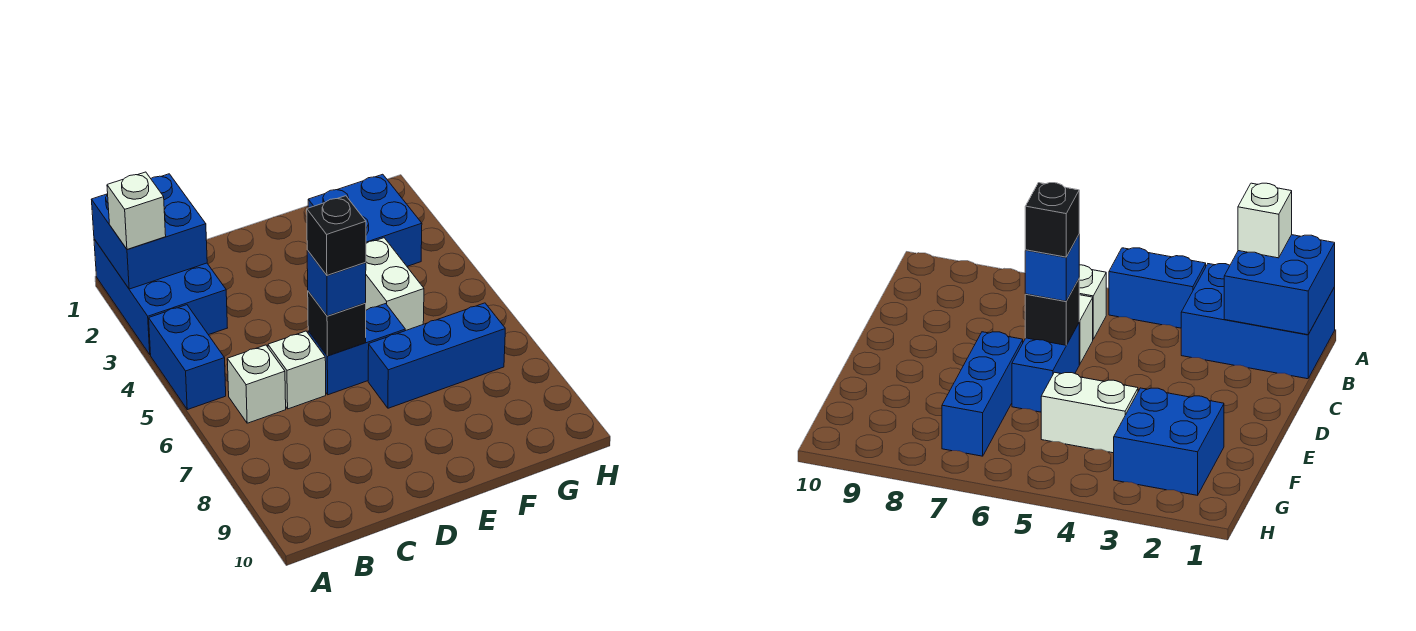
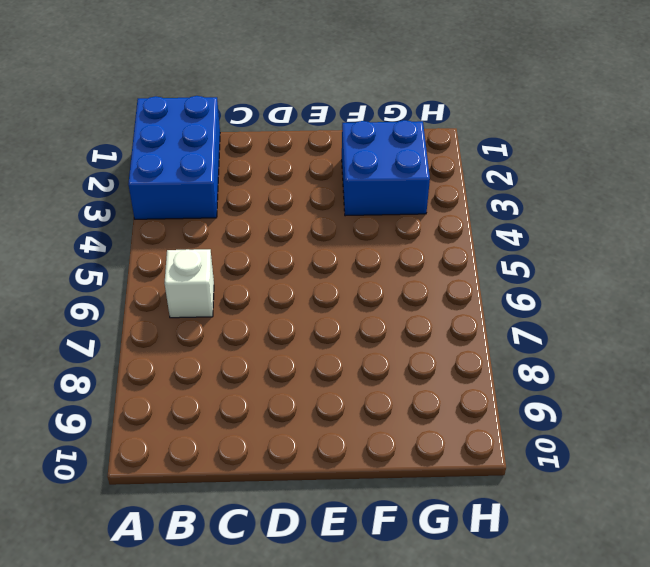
none -> blue brick A4:A5 level 1
none -> white brick C6 level 1
none -> blue brick D6:E6 level 1

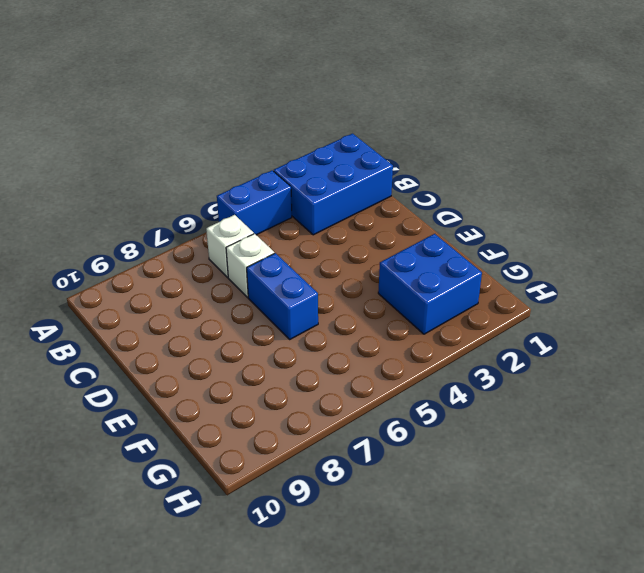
none -> blue brick E7:G7 level 1
none -> white brick F4:F5 level 1
none -> blue brick A1:B2 level 2

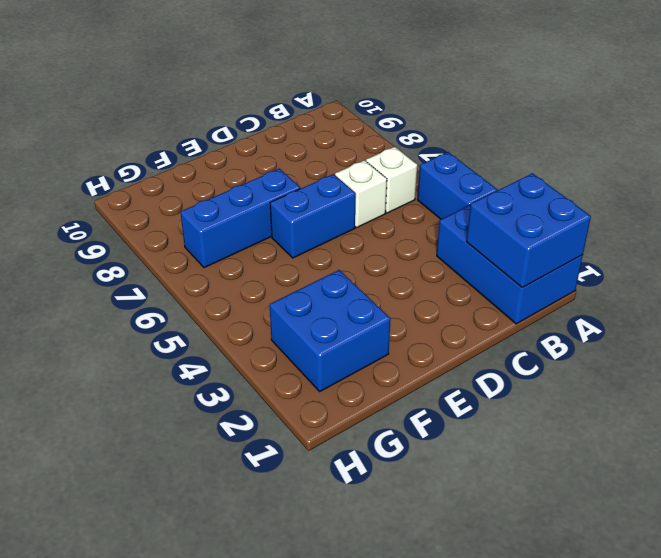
none -> white brick F4:F5 level 1
none -> black brick D6 level 2
none -> white brick A2 level 3

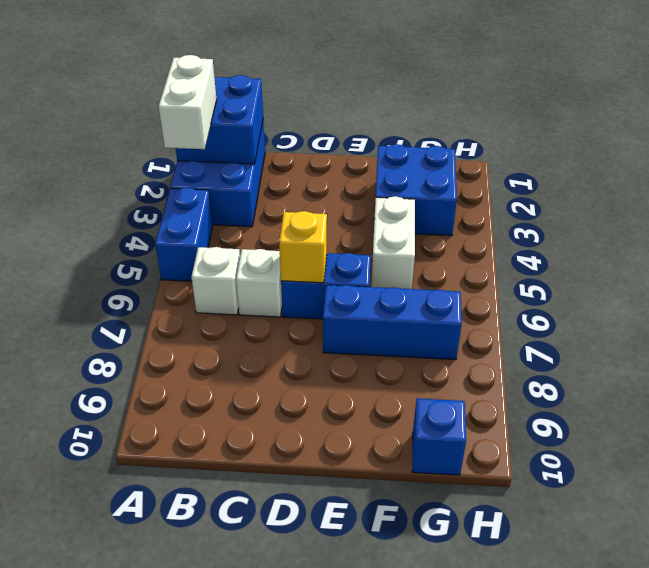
white brick A2:A3 level 3 -> white brick A2 level 3
yellow brick D6 level 2 -> black brick D6 level 2
blue brick G10 level 1 -> blue brick D6 level 3
none -> black brick D6 level 4

